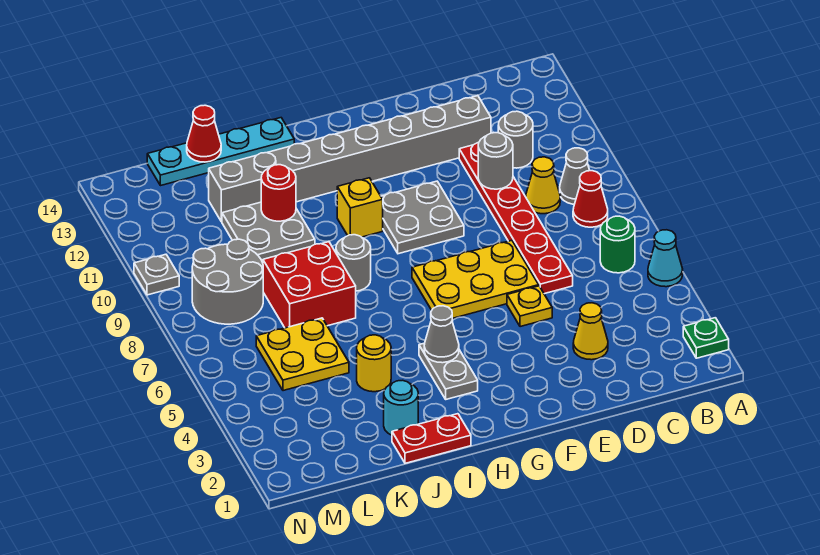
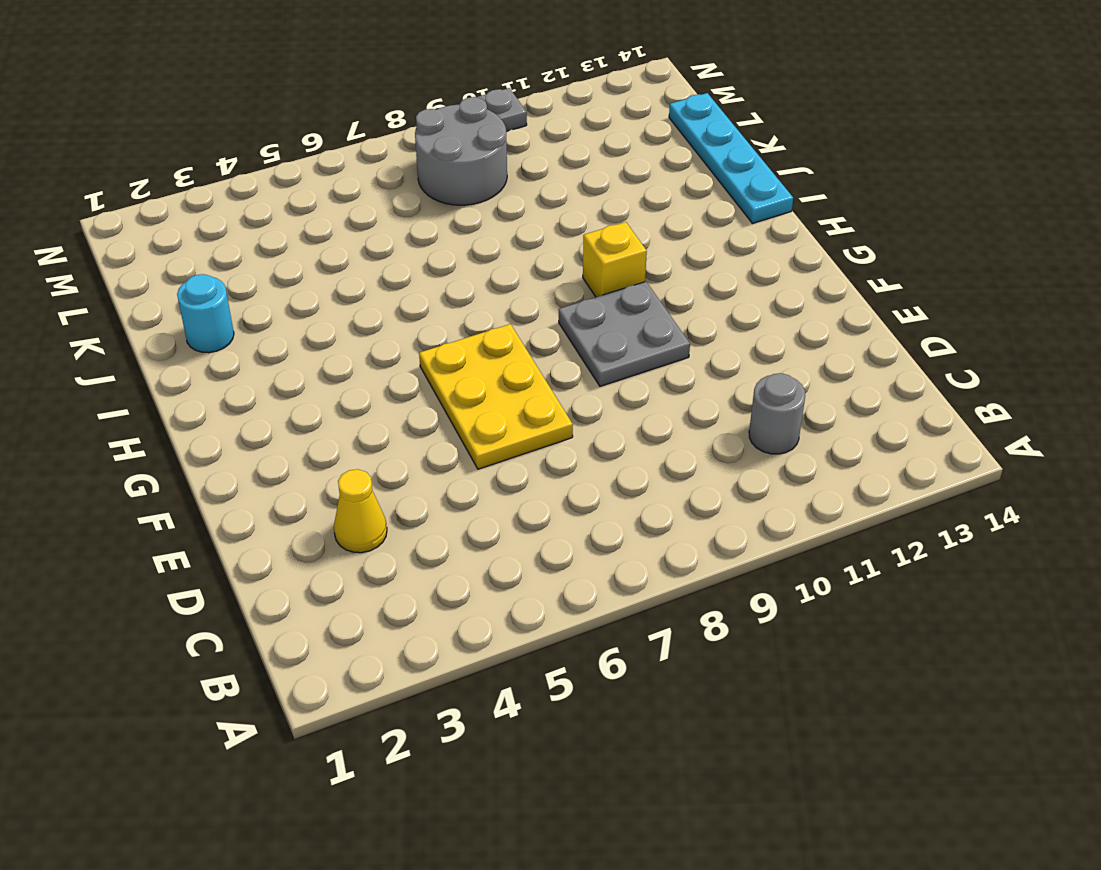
none -> green plate A2 level 1
none -> cyan cone A5 level 1
none -> green round brick B6 level 1

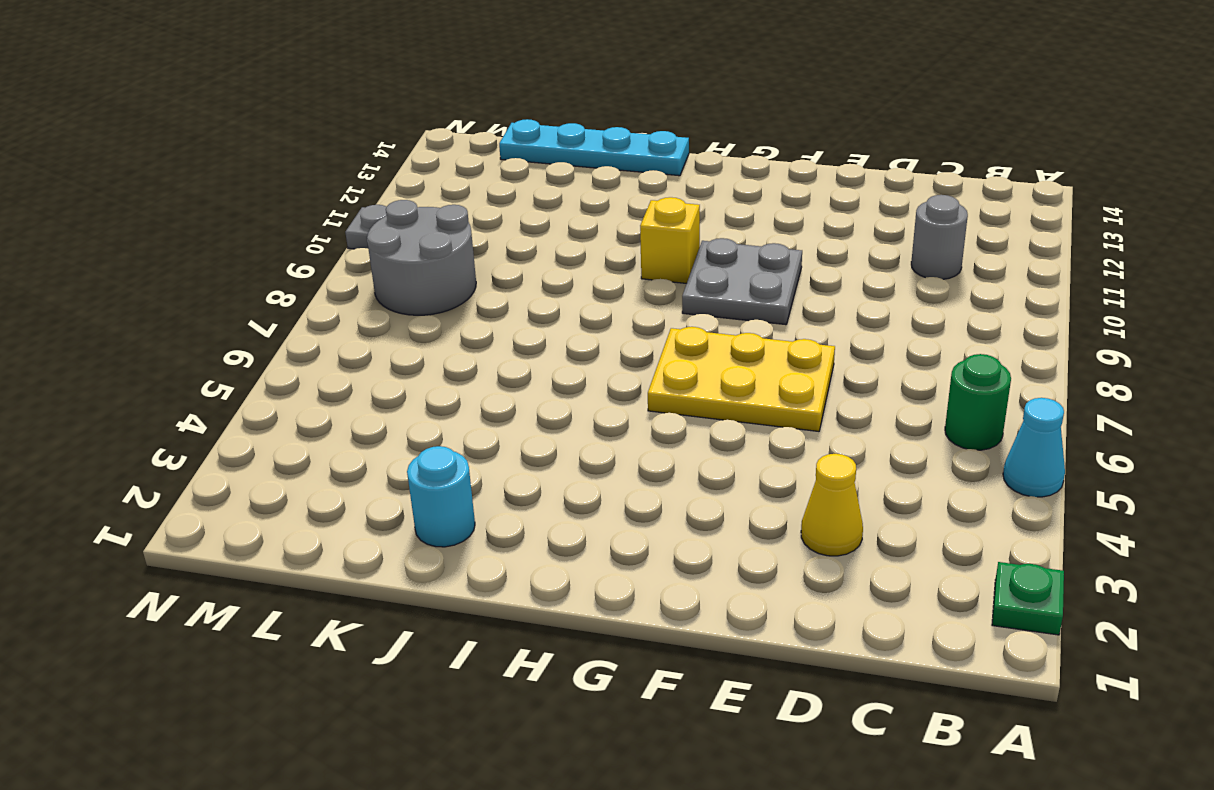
none -> red cone B8 level 1
none -> grey cone B9 level 1
none -> yellow cone C9 level 1

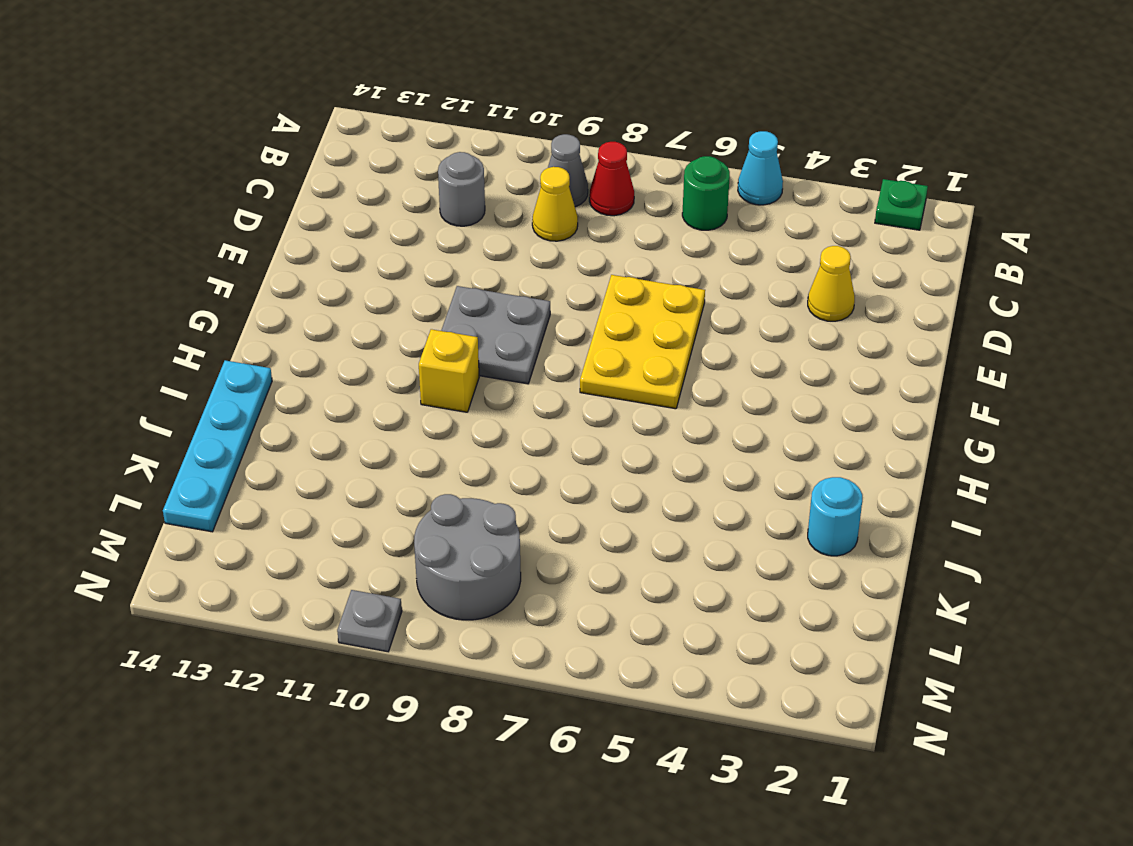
none -> red plate D6:D11 level 1
none -> grey brick D12:K12 level 1
none -> yellow plate E5 level 1

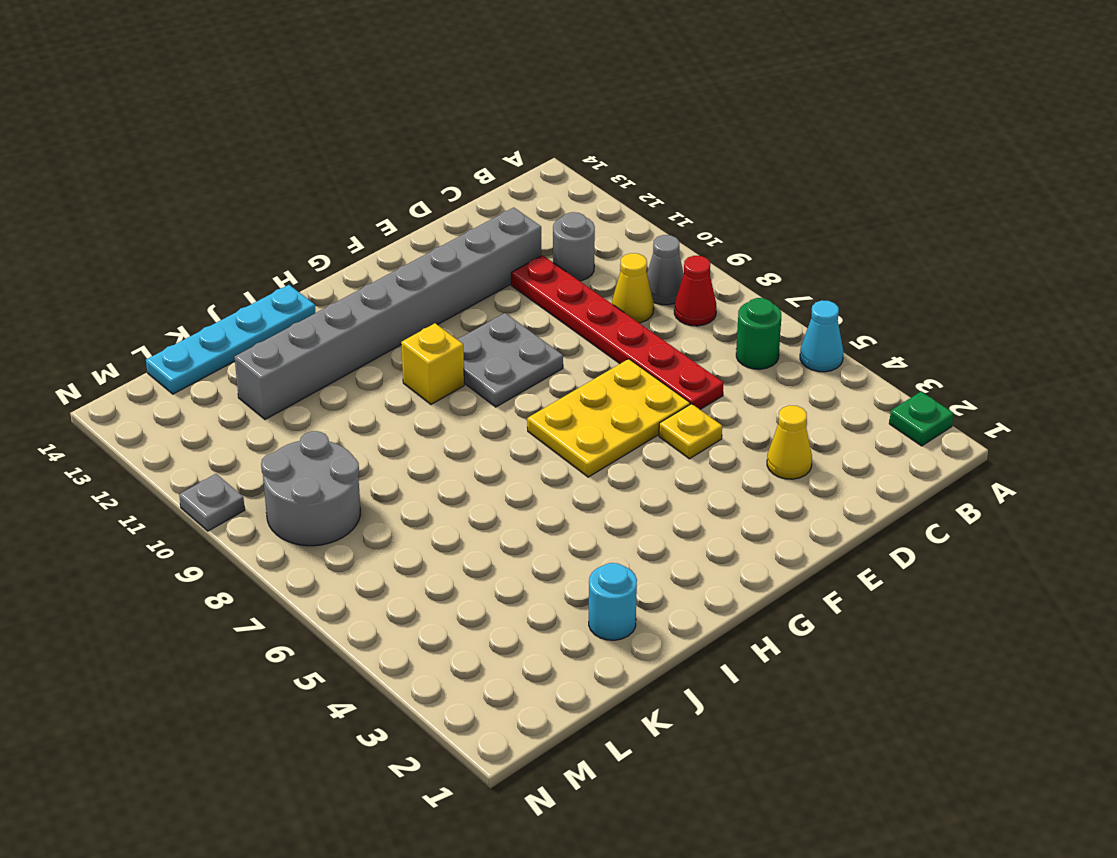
none -> grey plate H3:H4 level 1
none -> red plate I1:J1 level 1
none -> grey round brick I8 level 1

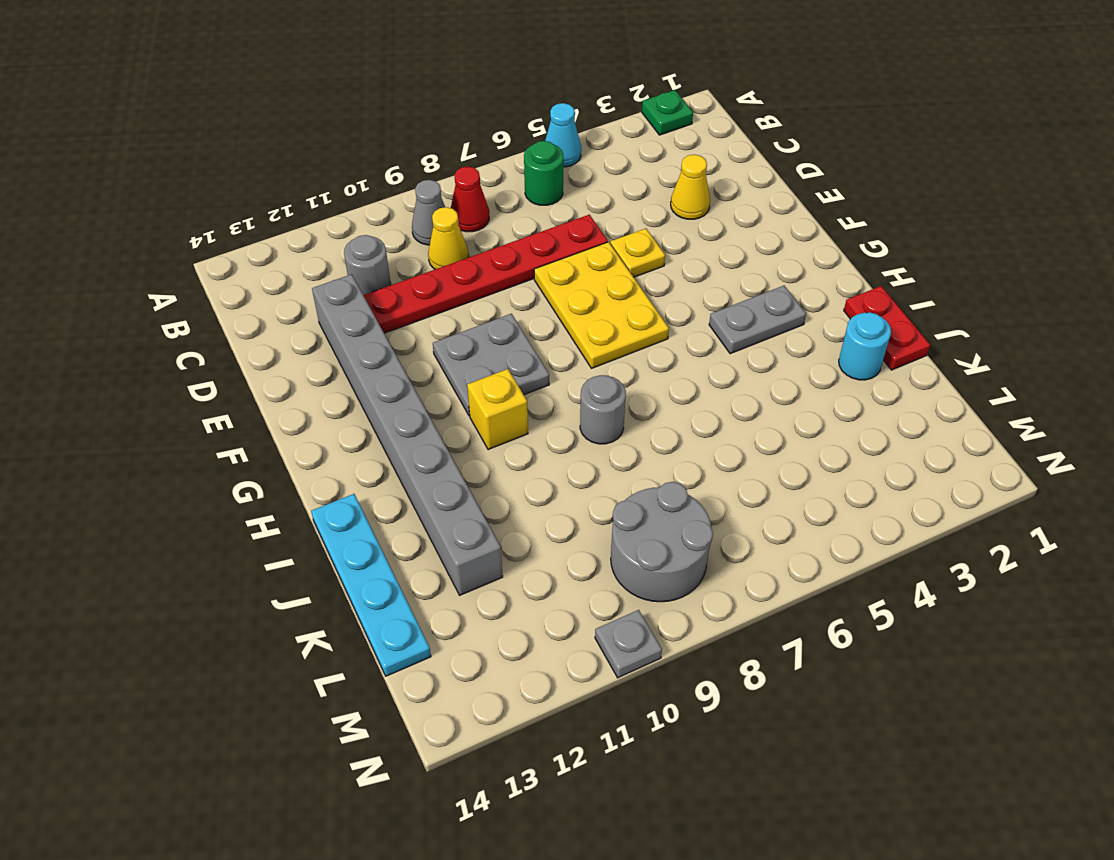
none -> yellow round brick J4 level 1
none -> red brick J7:K8 level 1
none -> grey plate J10:K11 level 1

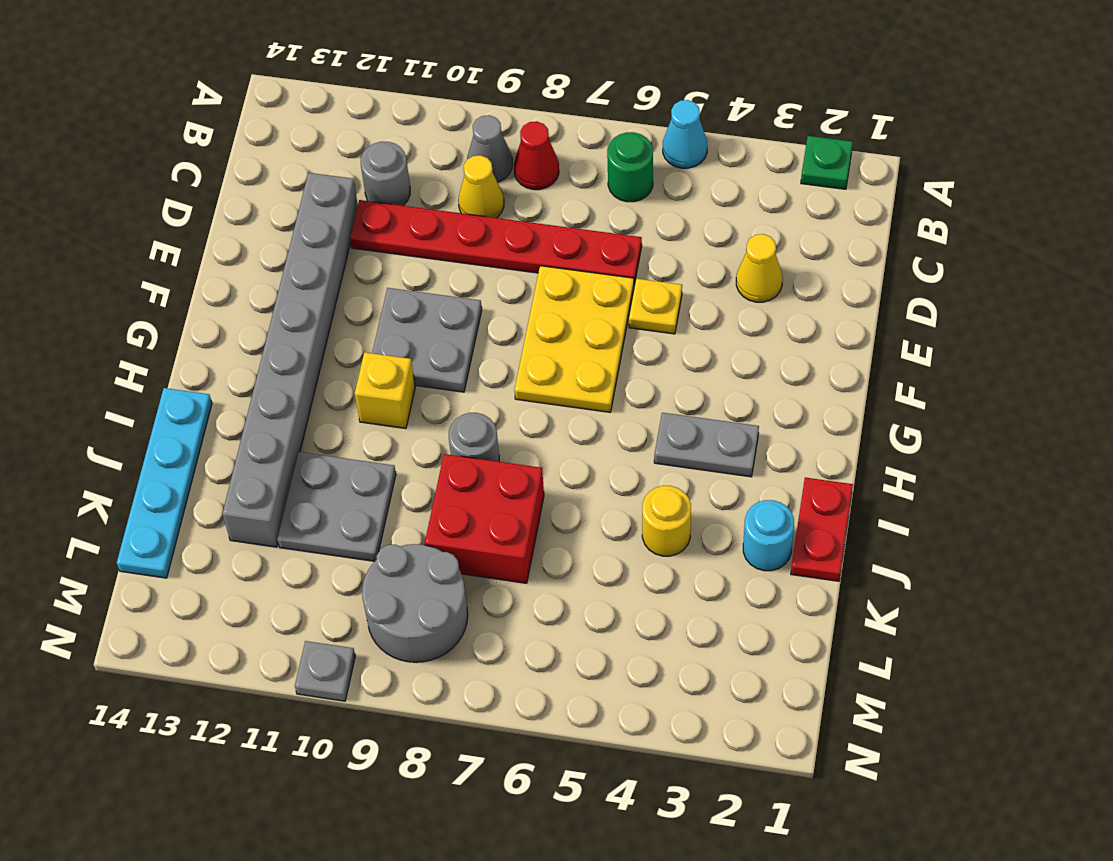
none -> yellow plate K5:L6 level 1
none -> grey round brick D10 level 2
none -> grey cone H4 level 2

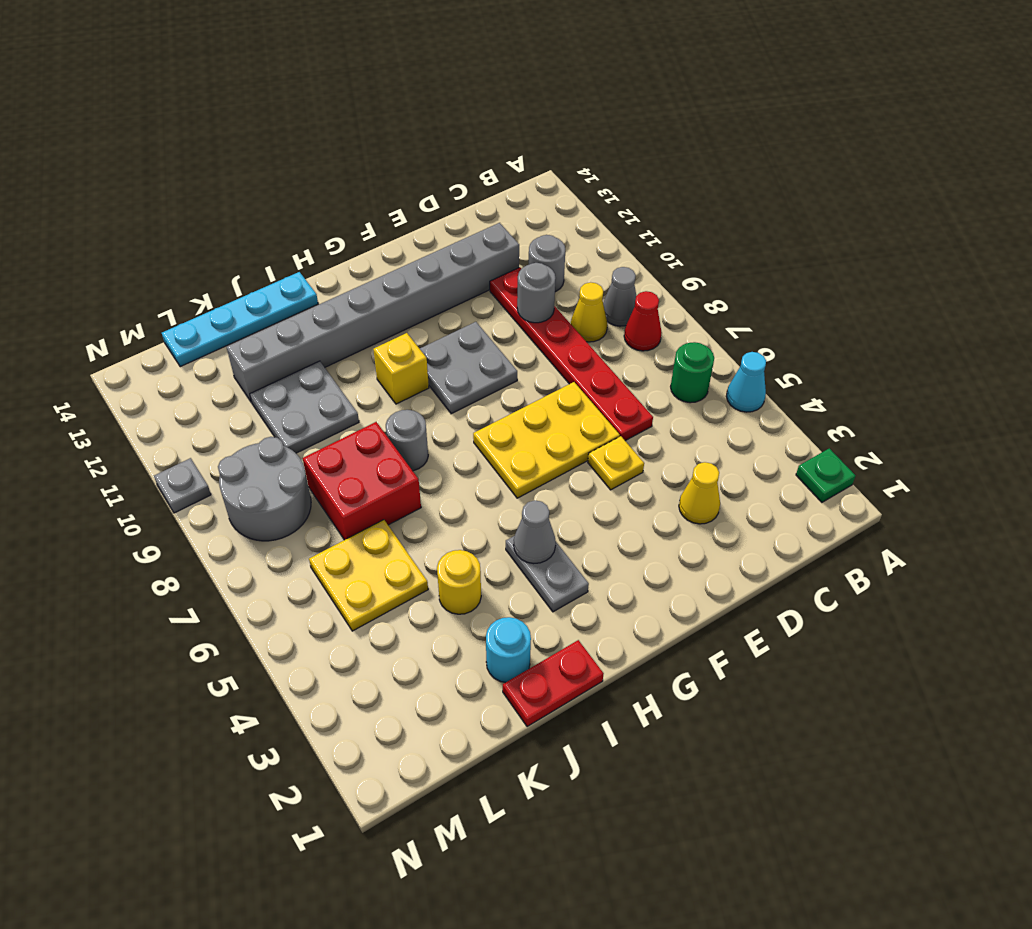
none -> red round brick J11 level 2
none -> red cone K14 level 2

